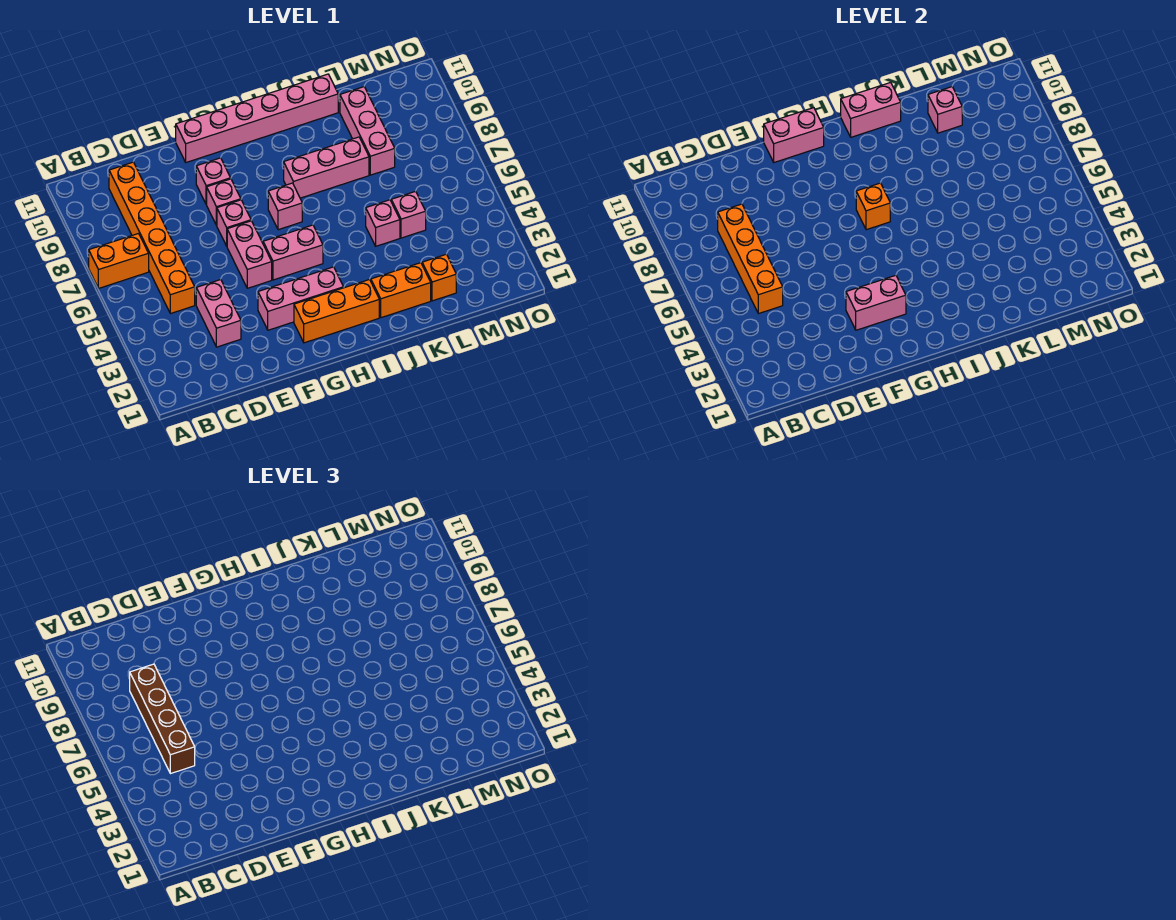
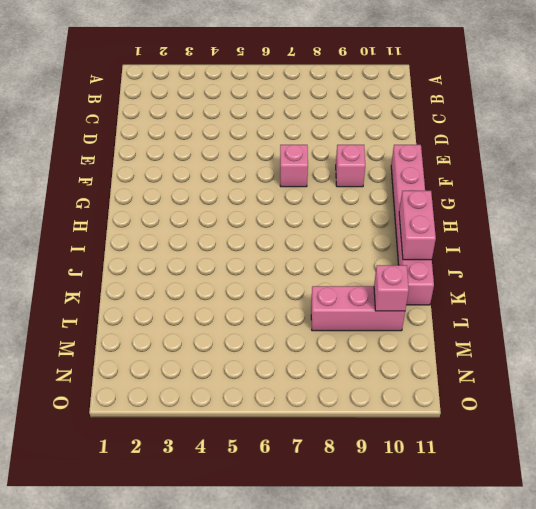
none -> orange brick A7:B7 level 1
none -> orange brick C5:C10 level 1
none -> pink brick D3:D4 level 1

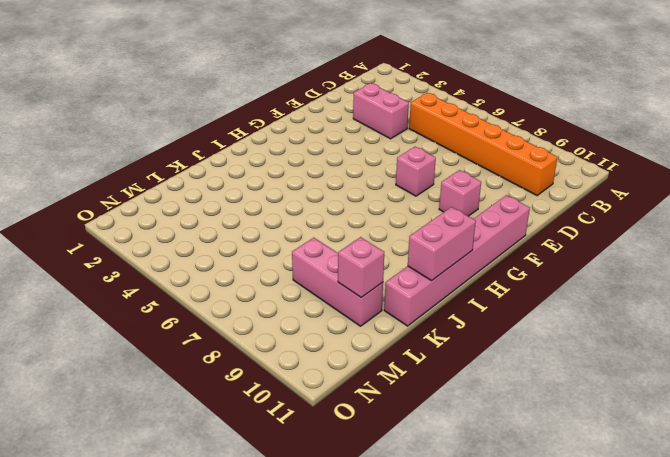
none -> orange brick A7:B7 level 1
none -> pink brick F3:H3 level 1
none -> pink brick F5:F6 level 1

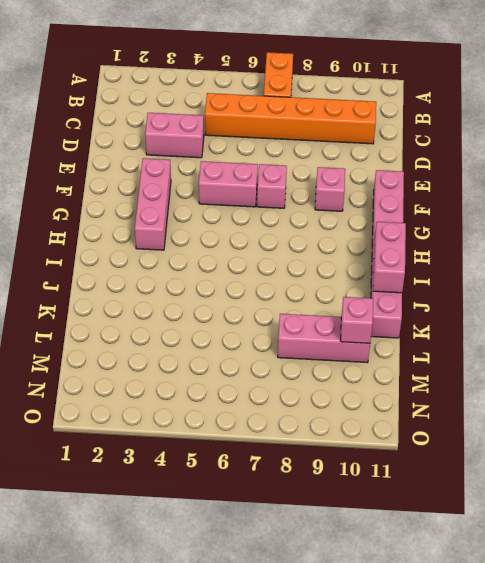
none -> pink brick F8 level 1
none -> orange brick G2:I2 level 1
none -> pink brick G5:H5 level 1

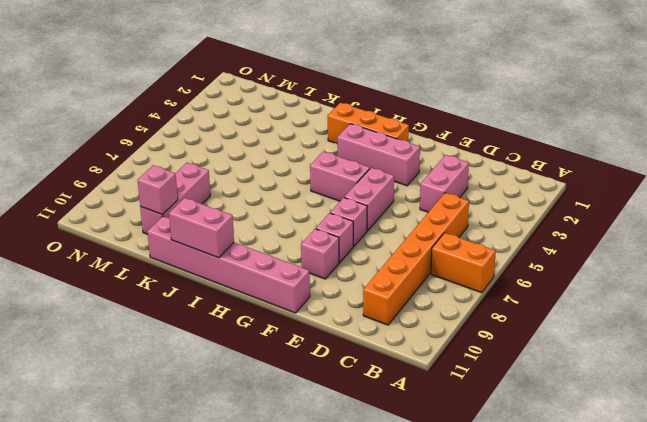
none -> pink brick H7 level 1
none -> pink brick I8:K8 level 1
none -> orange brick J2:K2 level 1

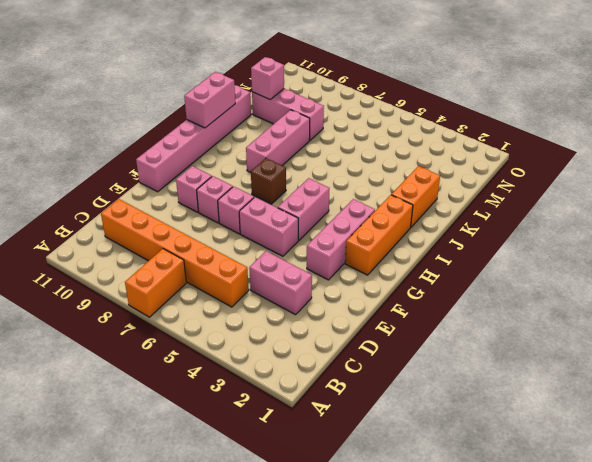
brown brick H7 level 1 -> pink brick H7 level 1
none -> pink brick K5 level 1
none -> orange brick L2 level 1
none -> pink brick L5 level 1

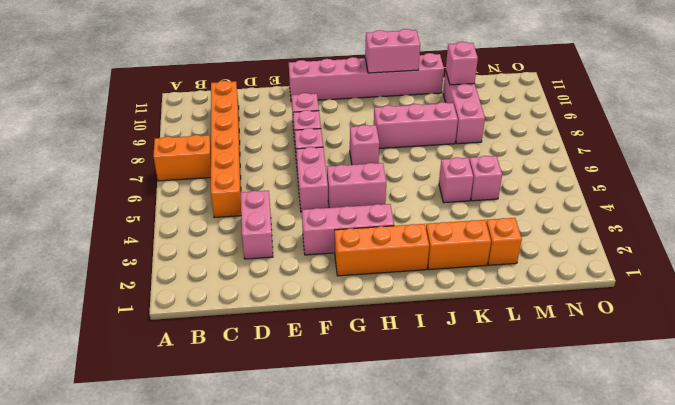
none -> orange brick C5:C8 level 2
none -> pink brick F3:G3 level 2
none -> pink brick F11:G11 level 2

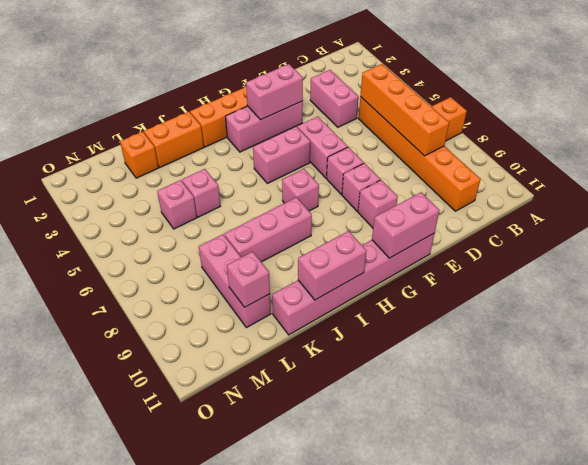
none -> orange brick H7 level 2
none -> brown brick C5:C8 level 3

